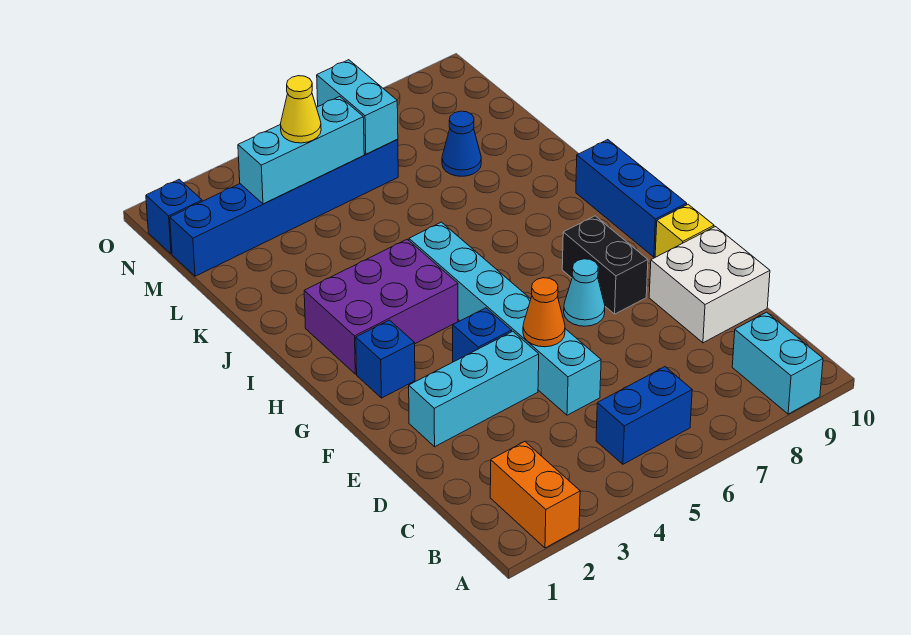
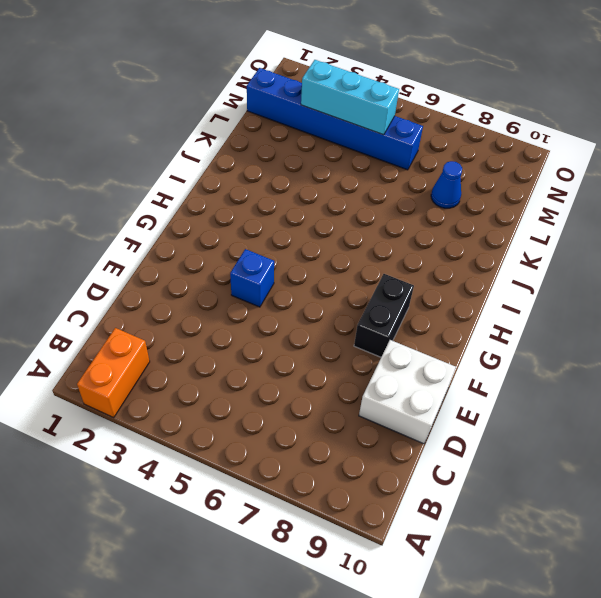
none -> cyan brick A9:B9 level 1
none -> blue brick B5:B6 level 1
none -> cyan brick D5:I5 level 1

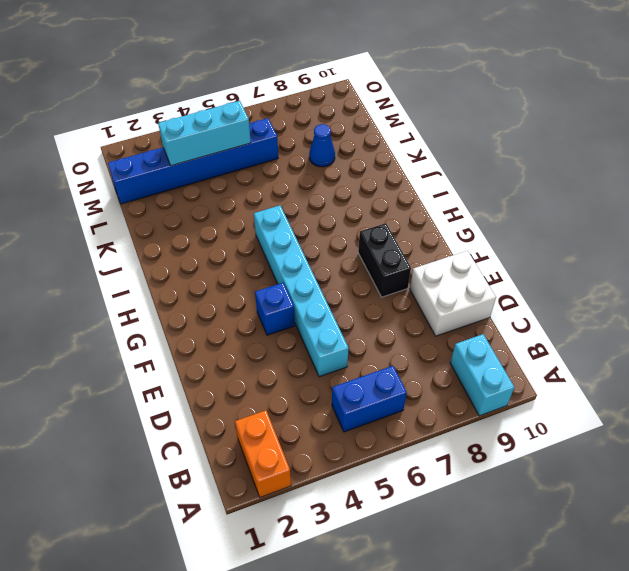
none -> cyan brick E2:E4 level 1
none -> cyan cone F7 level 1
none -> yellow brick F10 level 1

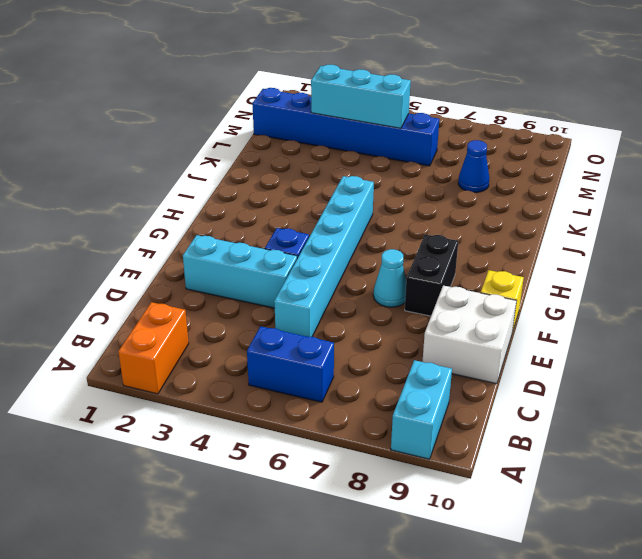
none -> blue brick G2 level 1
none -> blue brick G10:I10 level 1
none -> purple brick H2:I4 level 1

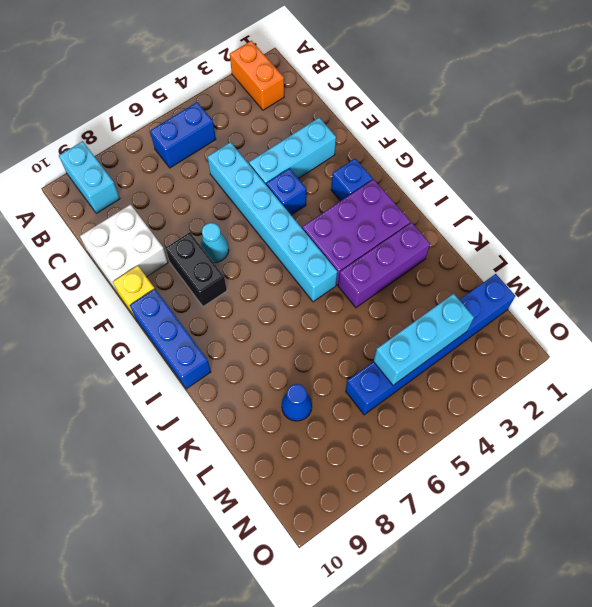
purple brick J2:J4 level 1 -> none
none -> blue brick N1 level 1
none -> orange cone E5 level 2
none -> cyan brick M6:N6 level 2

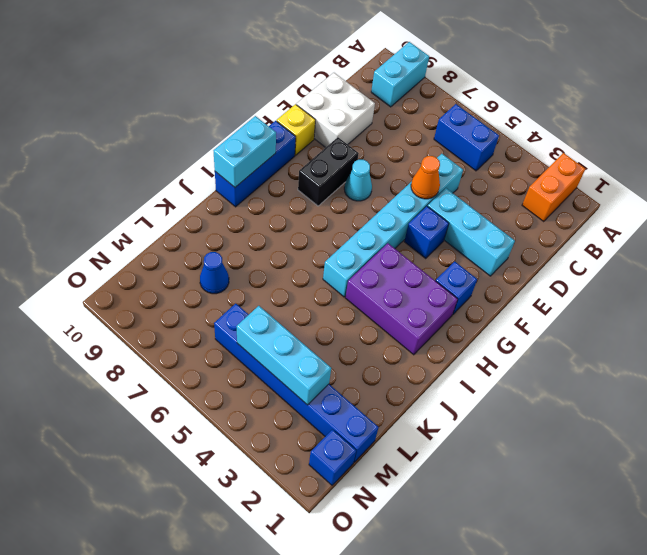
cyan brick H10:I10 level 2 -> cyan brick M6:N6 level 2
none -> yellow cone M4 level 3

